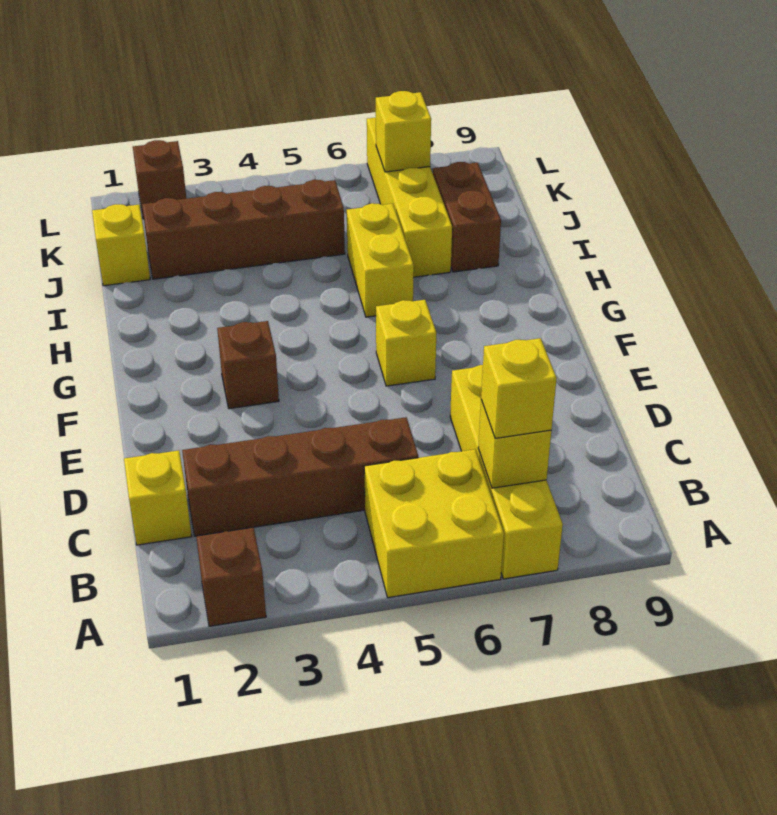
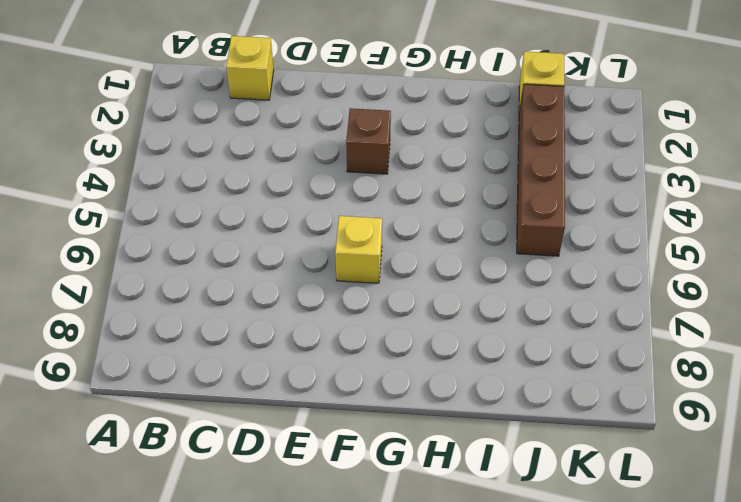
none -> brown brick A2 level 1
none -> yellow brick A5:B6 level 1
none -> yellow brick A7:D7 level 1

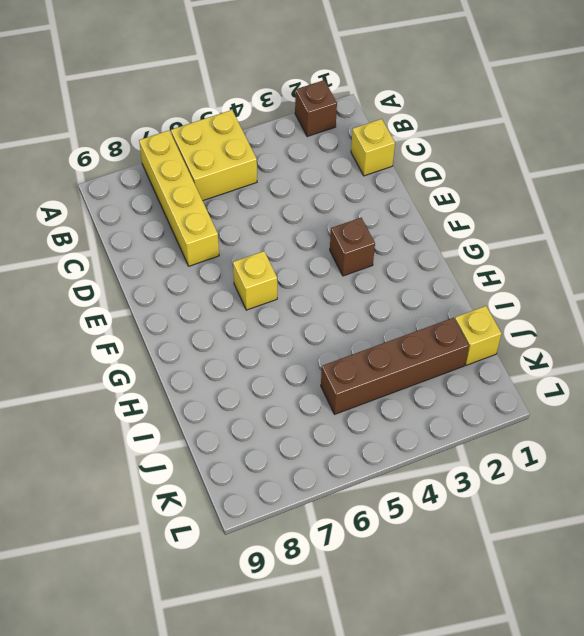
none -> brown brick C2:C5 level 1
none -> yellow brick H6:I6 level 1
none -> yellow brick I7:L7 level 1

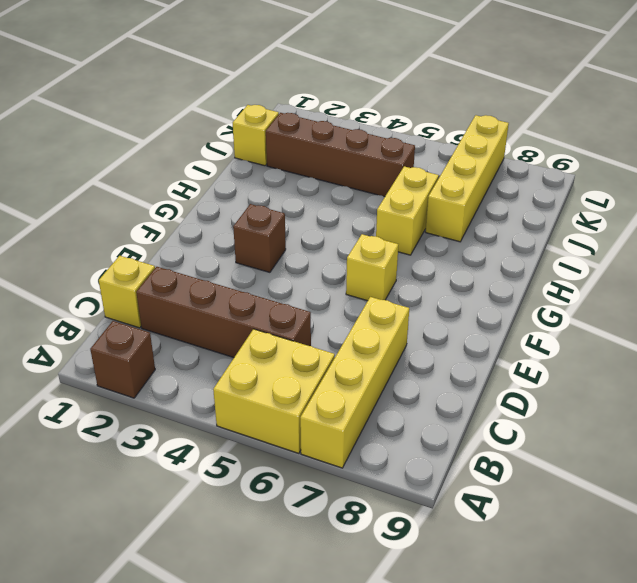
none -> brown brick I8:J8 level 1
none -> brown brick L2 level 1
none -> yellow brick B7 level 2

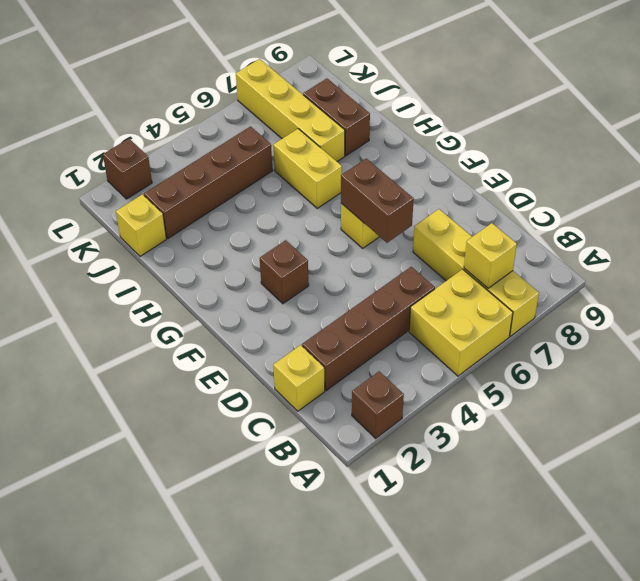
brown brick E6:F6 level 2 -> none
none -> yellow brick K7 level 2
none -> yellow brick B7 level 3

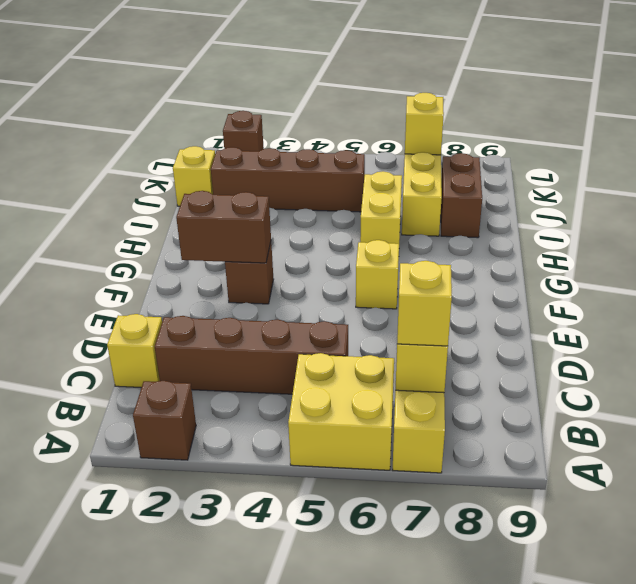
brown brick F2:F3 level 2 -> none

